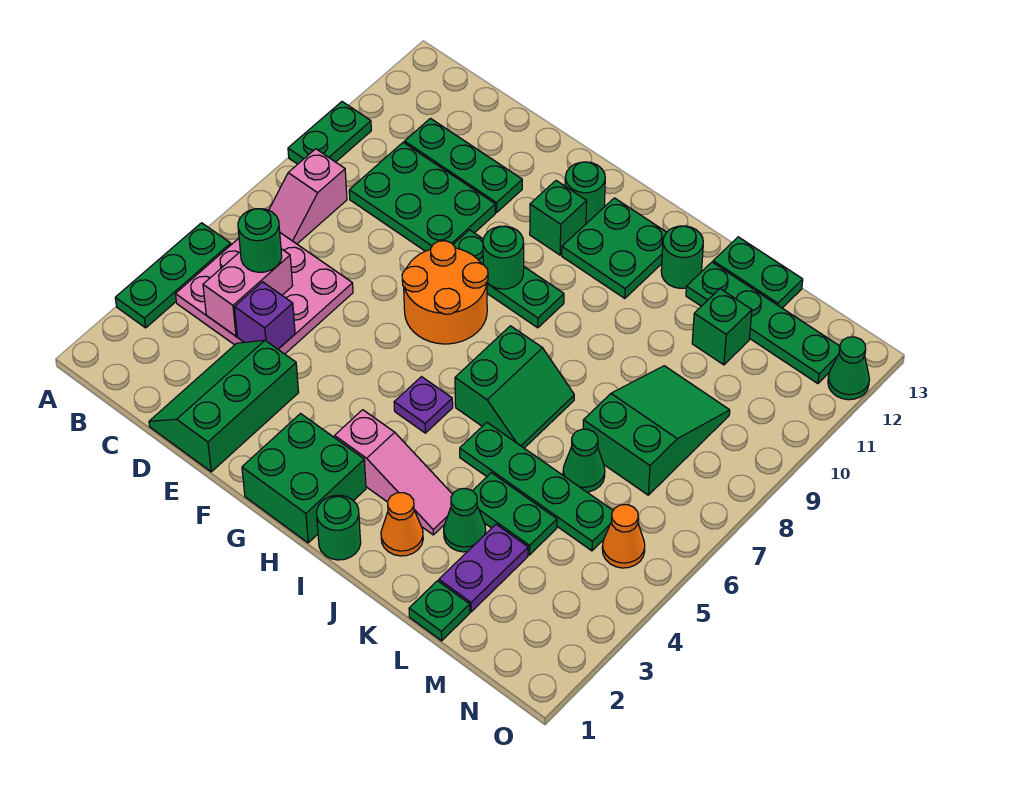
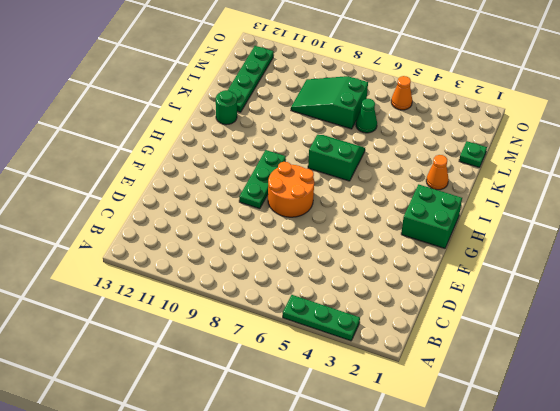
none -> green plate A9:A10 level 1
none -> pink plate B4:D6 level 1
none -> pink slope B7:B8 level 1 top 8
none -> green plate C9:E10 level 1

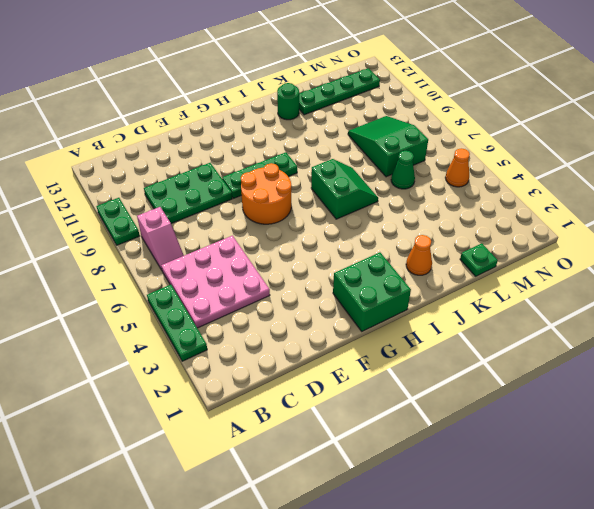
none -> green plate C11:E11 level 1
none -> green slope D1:E3 level 1 top E
none -> green brick G11 level 1
none -> green round brick G12 level 1

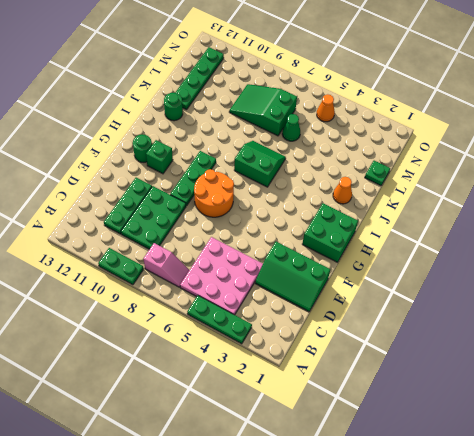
none -> pink slope H3:J3 level 1 top H
none -> purple plate H5 level 1
none -> green plate H11:I12 level 1
none -> green round brick I1 level 1

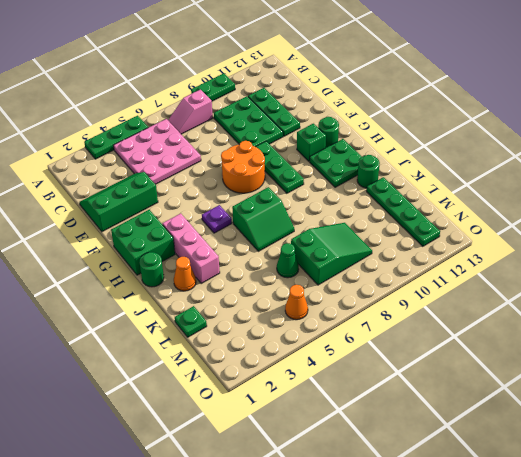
pink brick H3:J3 level 1 -> pink slope H3:J3 level 1 top H
none -> green plate J5:M5 level 1
none -> green cone K3 level 1
none -> green plate K4:L4 level 1
none -> green plate K13:L13 level 1

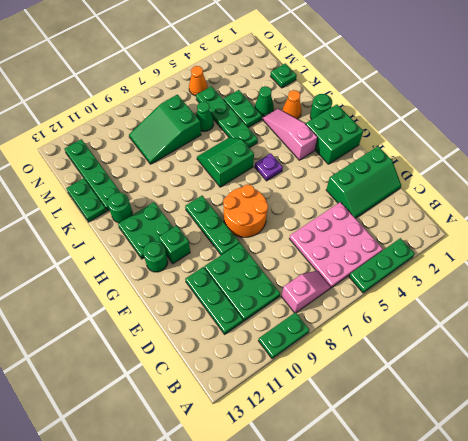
none -> purple plate L2:L3 level 1
none -> green brick L11 level 1
none -> green cone O12 level 1
none -> pink brick C4:C5 level 2

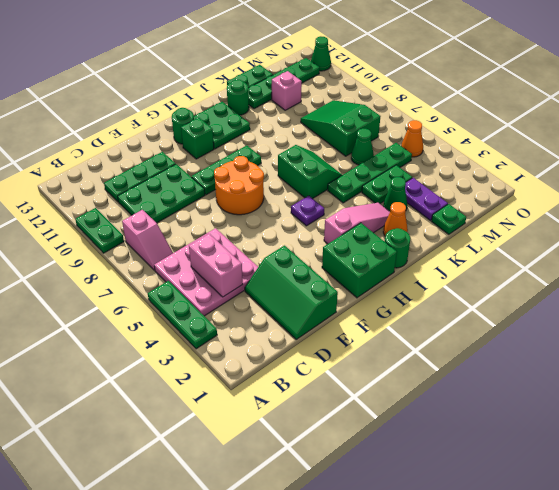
pink brick L11 level 1 -> green brick L11 level 1
none -> purple brick D4 level 2
none -> green round brick G9 level 2
none -> green round brick C5 level 3

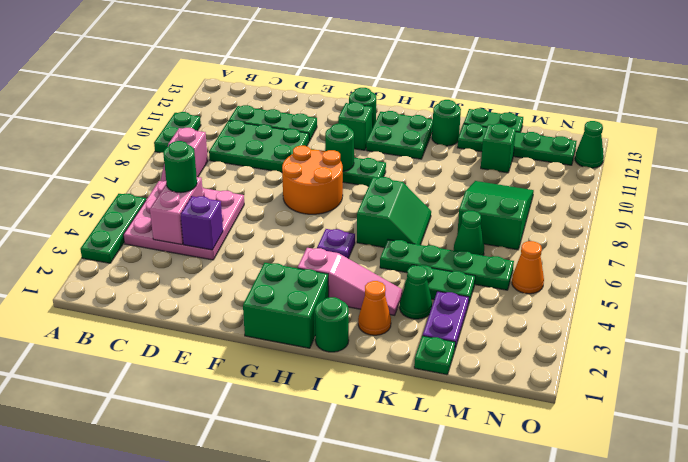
none -> green slope D1:E3 level 1 top E

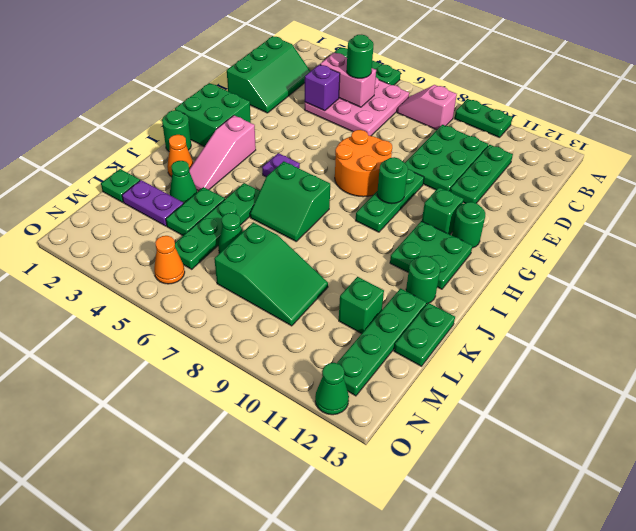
green slope C1:E2 level 1 top 1 -> green slope D1:E3 level 1 top E

